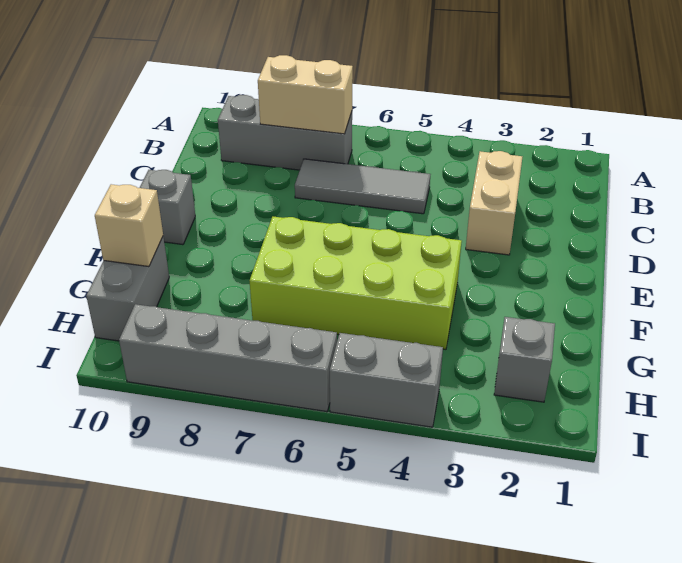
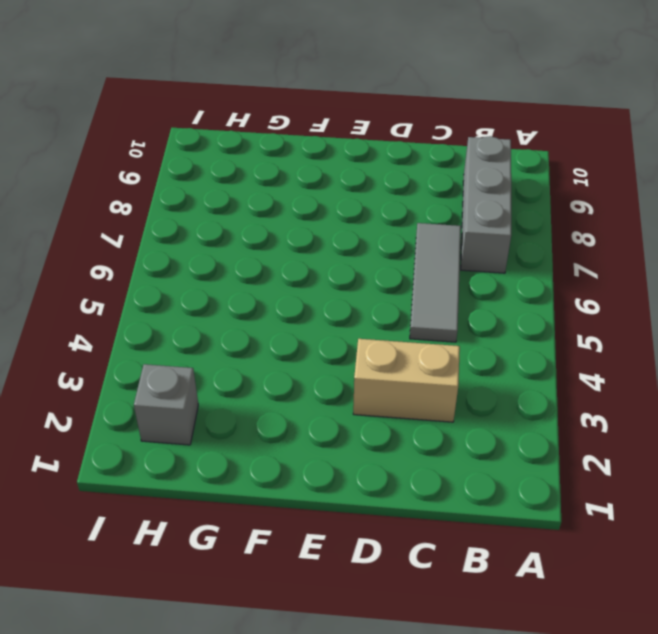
none -> grey brick E10 level 1
none -> lime brick F4:G7 level 1

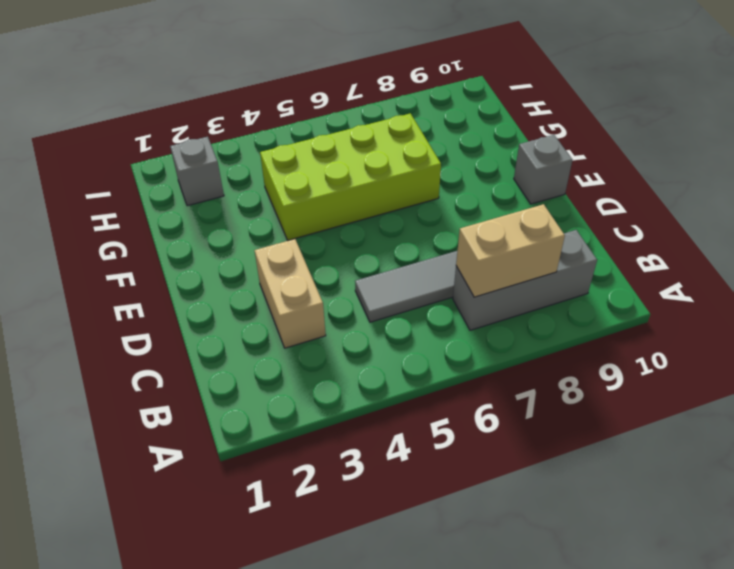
none -> grey brick G10:H10 level 1
none -> grey brick I4:I5 level 1

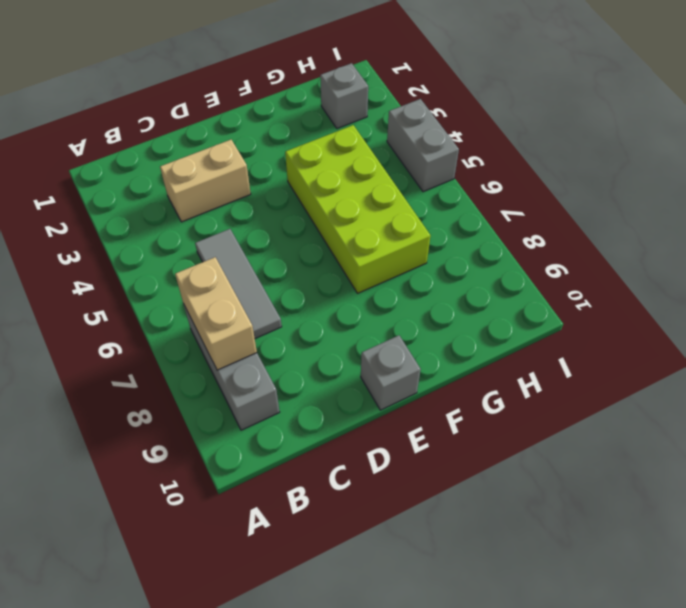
none -> grey brick G10:H10 level 1
none -> grey brick I6:I9 level 1

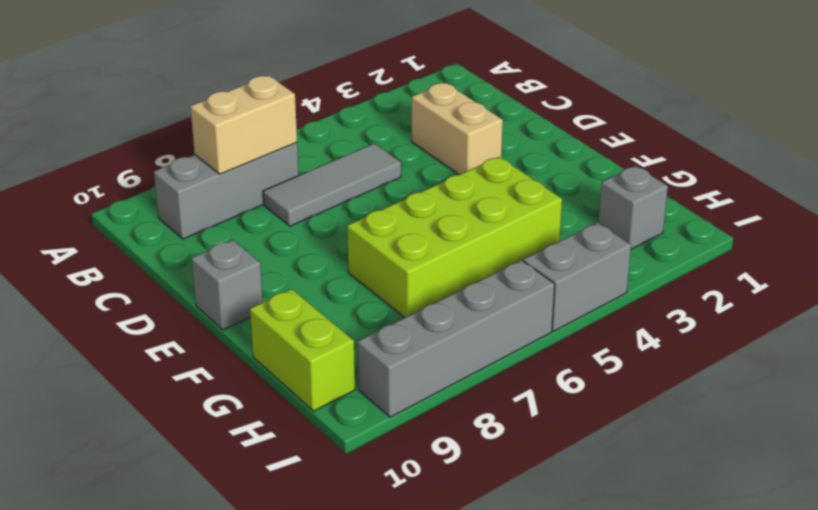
lime brick G10:H10 level 1 -> grey brick G10:H10 level 1
none -> tan brick G10 level 2

